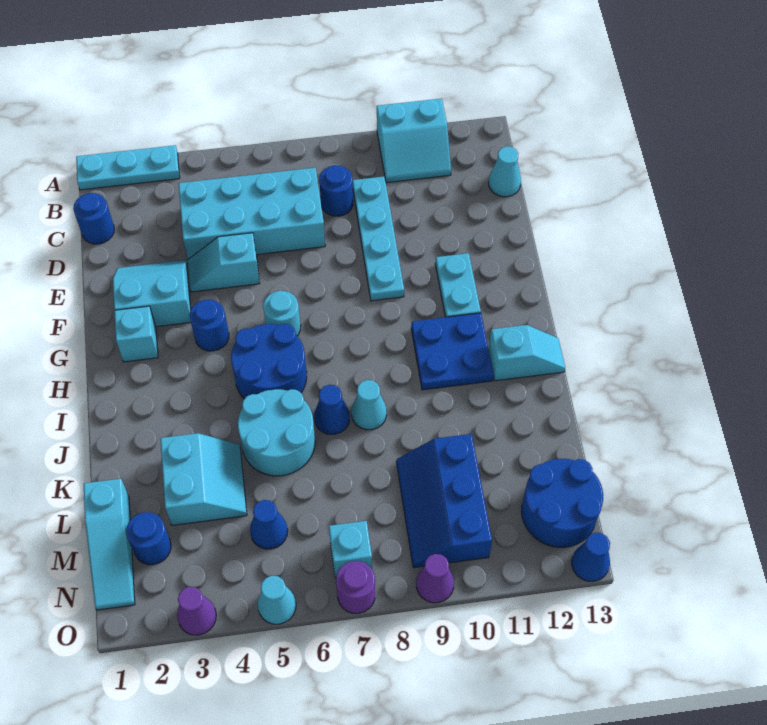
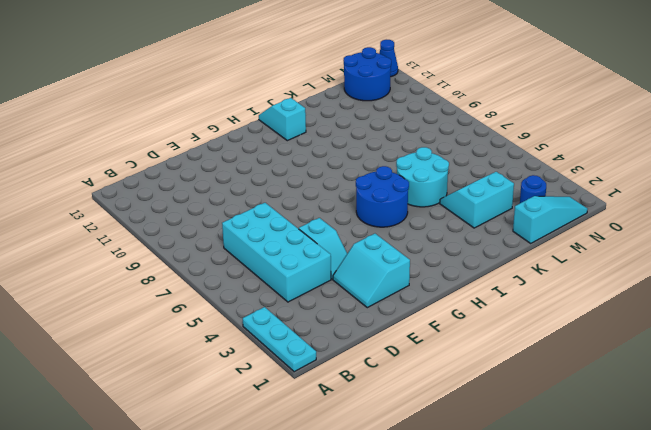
none -> cyan slope A10:B11 level 1 top A
none -> blue round brick C1 level 1
none -> blue round brick C8 level 1
none -> cyan plate C9:F9 level 1

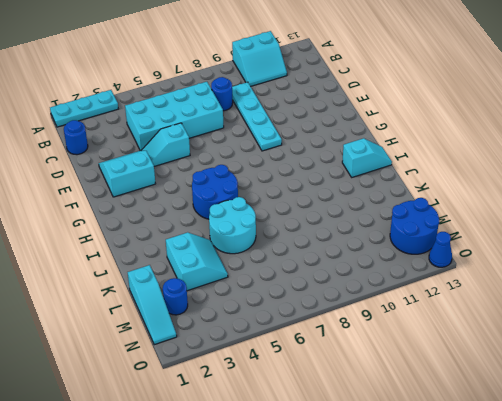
none -> cyan cone C13 level 1
none -> cyan plate F11:G11 level 1
none -> cyan brick G2 level 1
none -> blue round brick G4 level 1

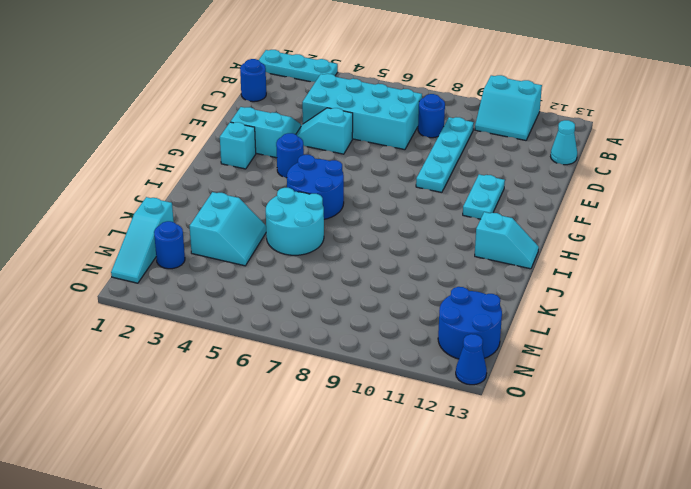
none -> cyan round brick G6 level 1
none -> blue plate H10:I11 level 1
none -> blue cone J7 level 1
none -> cyan cone J8 level 1

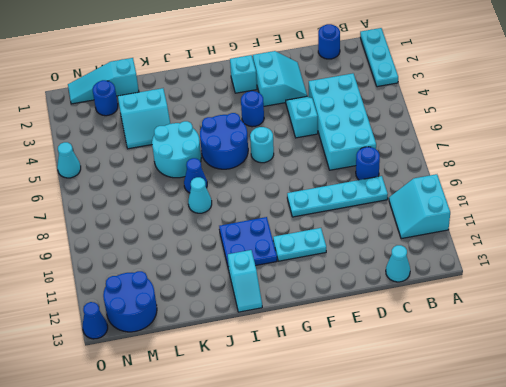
none -> blue slope L9:N10 level 1 top 10
none -> blue cone M5 level 1
none -> cyan brick N7 level 1
none -> purple cone O3 level 1

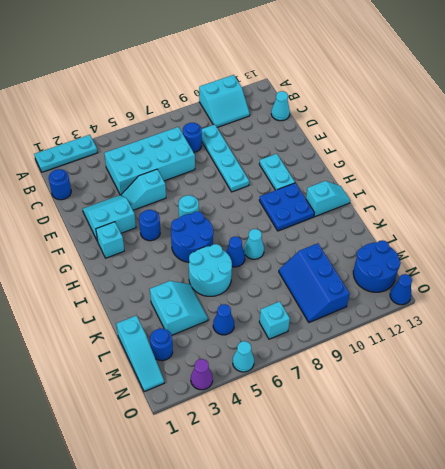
none -> purple round brick O7 level 1
none -> purple cone O9 level 1

